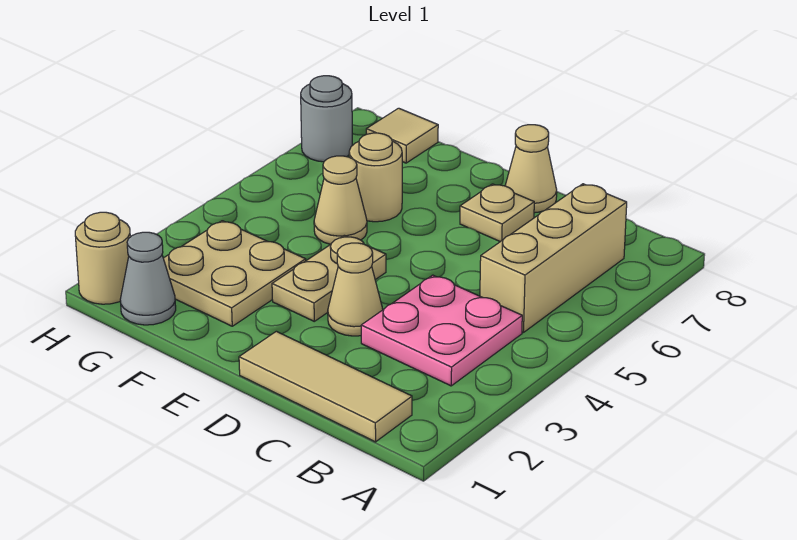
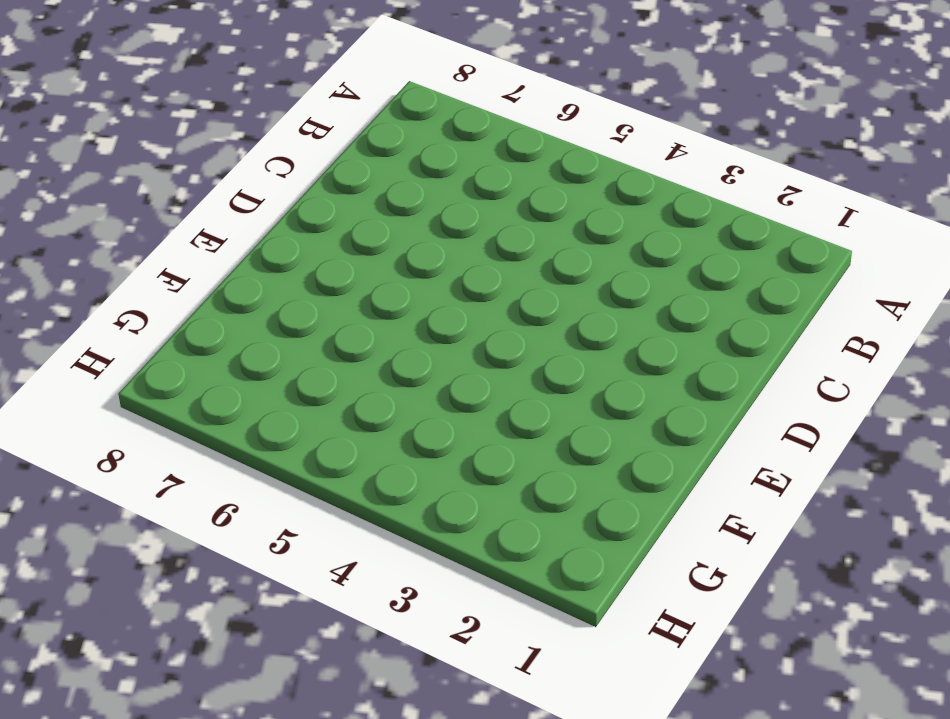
none -> tan tile B1:D1 level 1
none -> pink plate B3:C4 level 1
none -> tan brick B5:B7 level 1

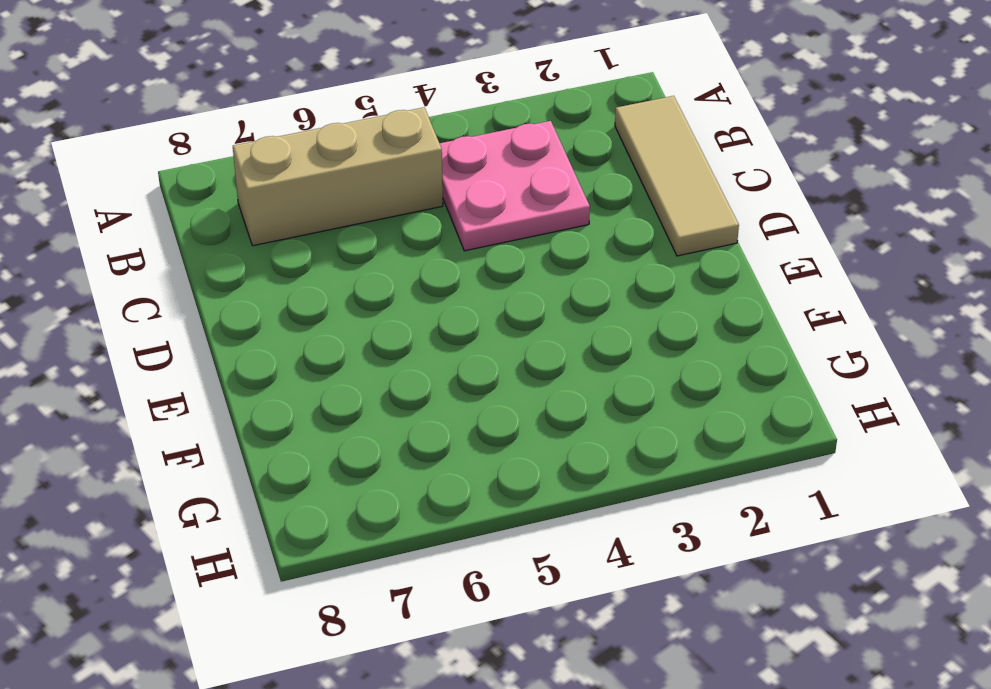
none -> tan cone D3 level 1
none -> tan plate D7 level 1
none -> tan cone D8 level 1

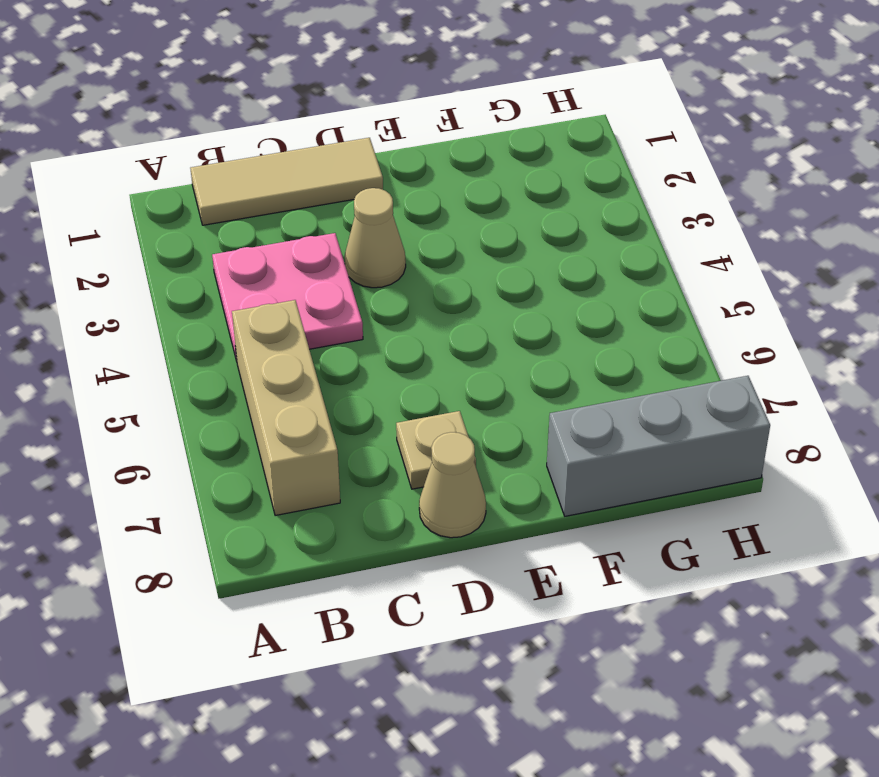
grey brick F8:H8 level 1 -> tan tile G8 level 1
none -> tan plate E3:E4 level 1
none -> tan plate F2:G3 level 1
none -> tan cone F5 level 1

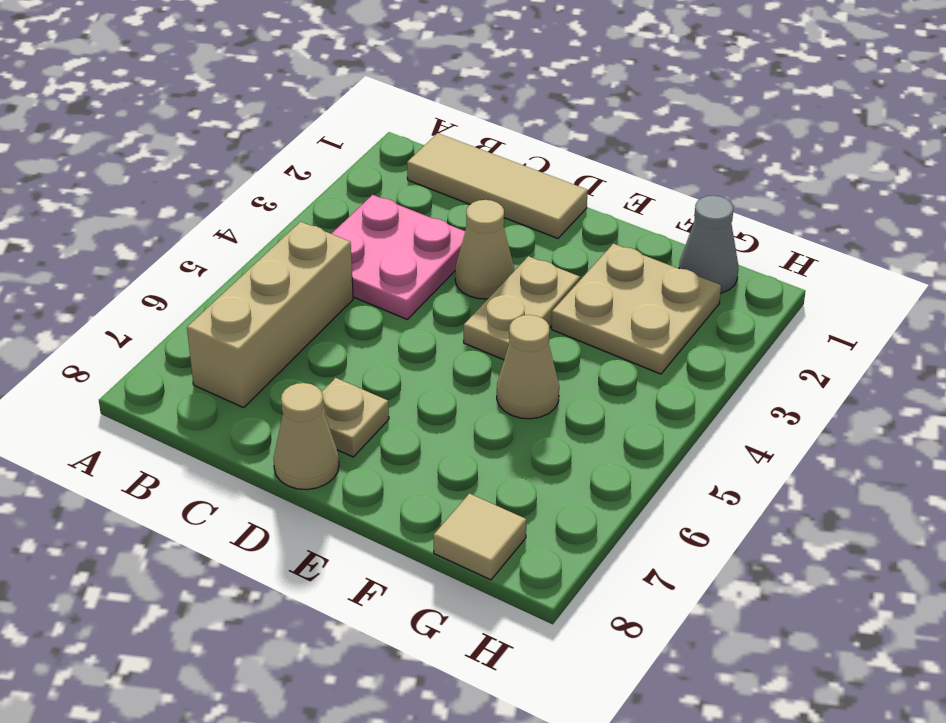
none -> tan round brick F6 level 1
none -> tan round brick H1 level 1
none -> grey round brick H7 level 1

